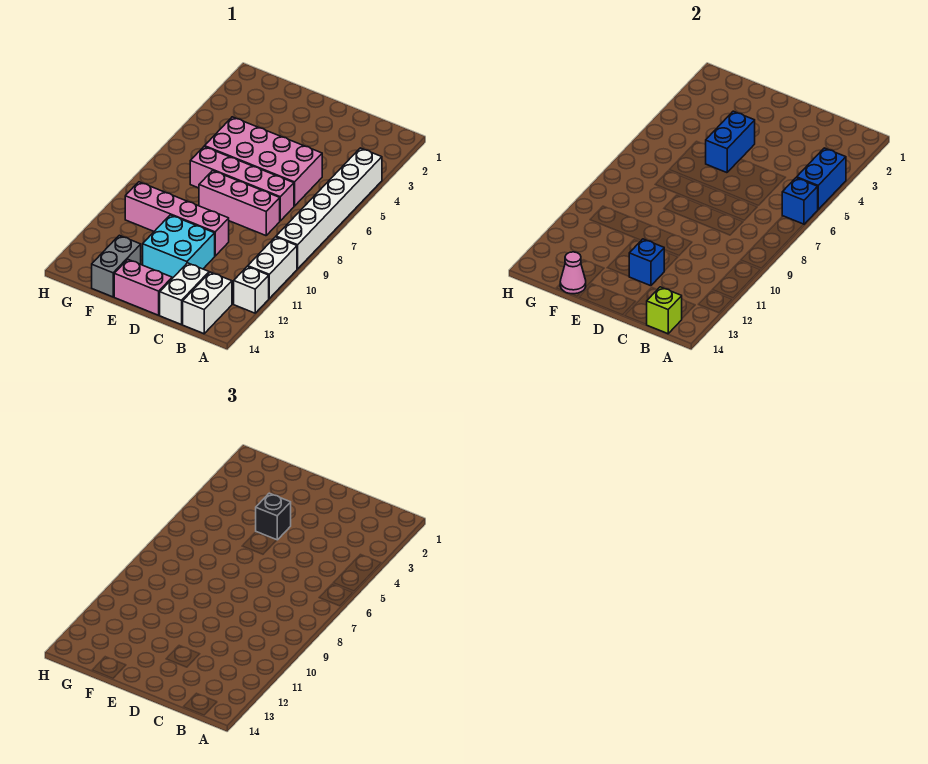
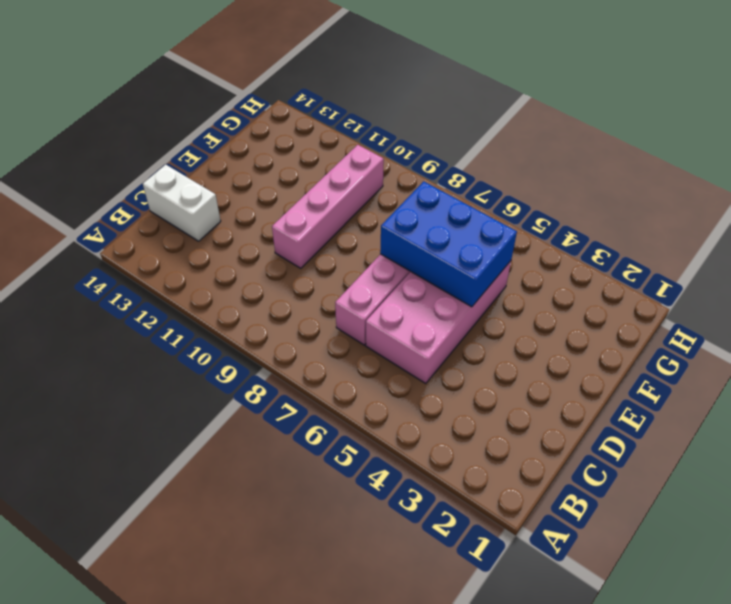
blue brick E5:F7 level 2 -> blue brick E4:E5 level 2
none -> white brick A4:A9 level 1
none -> white brick A10:A11 level 1
none -> white brick A12 level 1

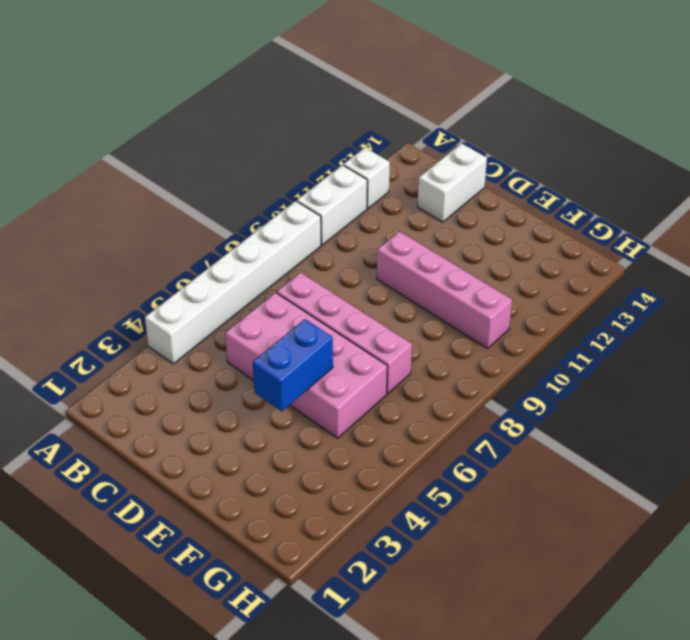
none -> white brick B13:B14 level 1
none -> pink brick C8:E8 level 1
none -> cyan brick D11:E12 level 1

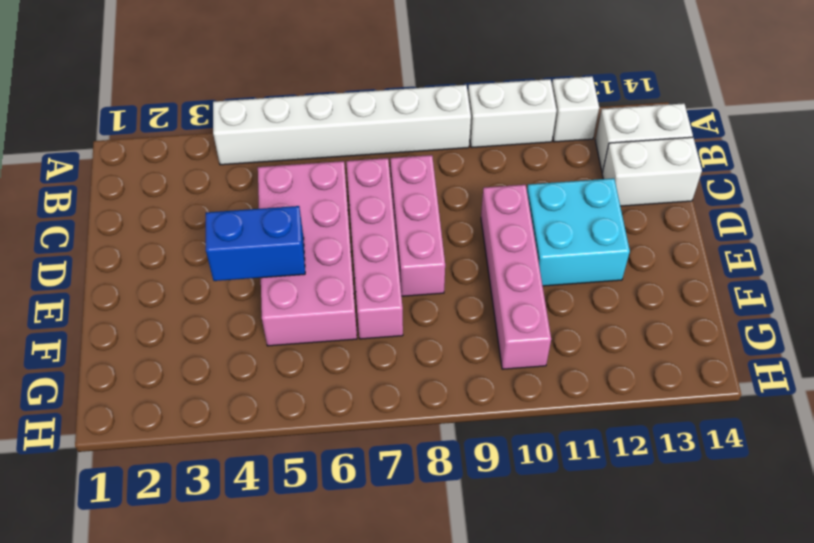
none -> pink brick D14:E14 level 1
none -> grey brick F13:F14 level 1
none -> blue brick A4:A5 level 2

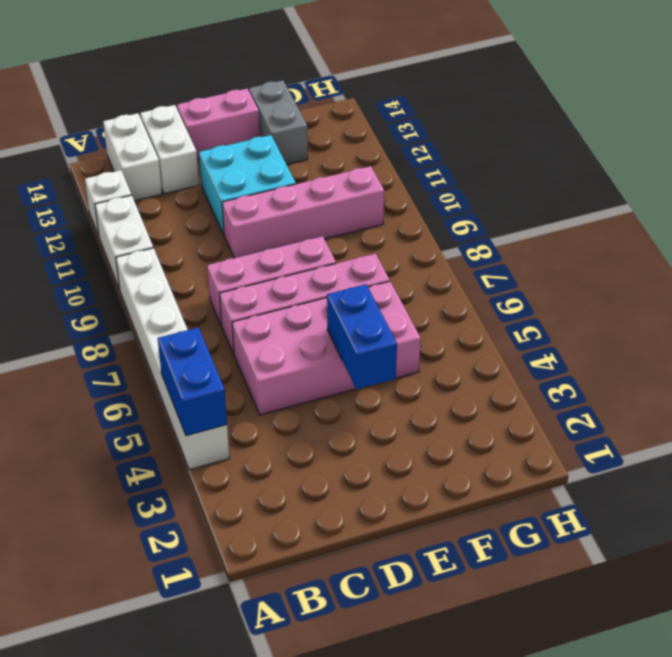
none -> blue brick A6 level 2
none -> lime brick B14 level 2
none -> blue brick D12 level 2

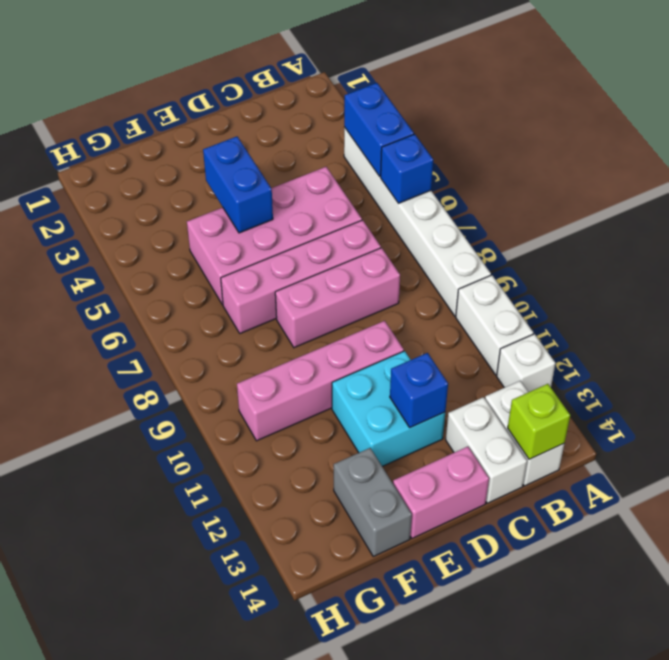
none -> pink cone F14 level 2
none -> black brick E4 level 3

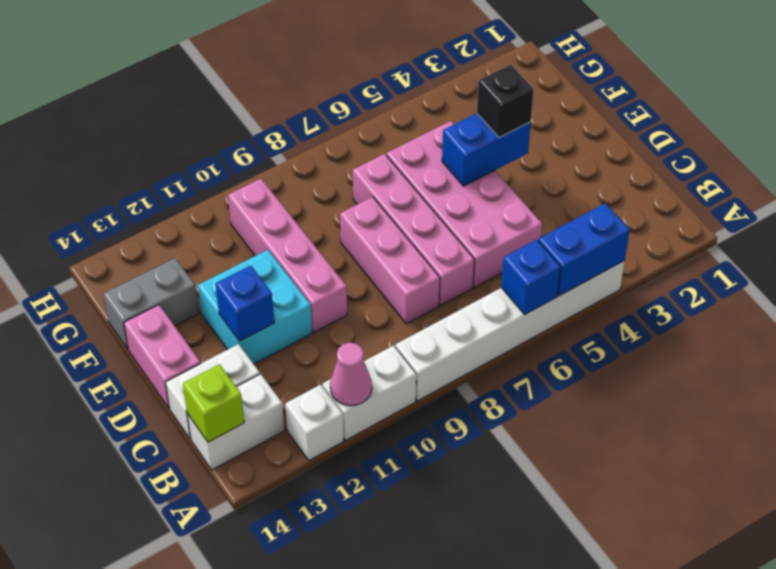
pink cone A11 level 2 -> pink cone F14 level 2

